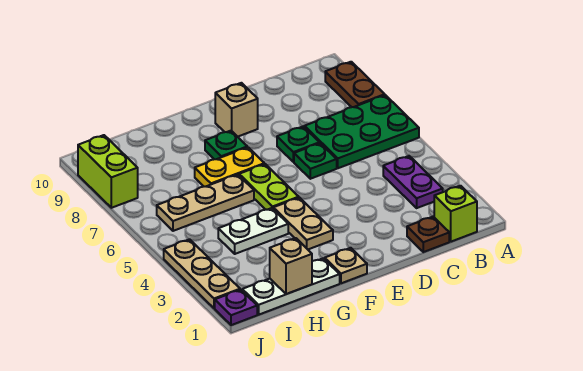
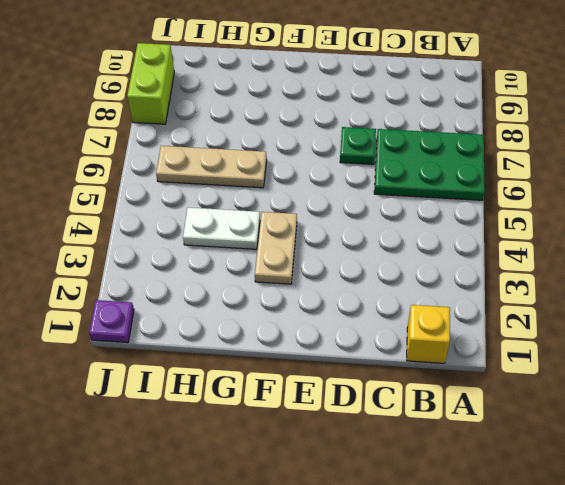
yellow brick B1 level 1 -> lime brick B1 level 1
none -> brown plate A8:A9 level 1
none -> purple plate B3:B4 level 1
none -> brown plate C1 level 1

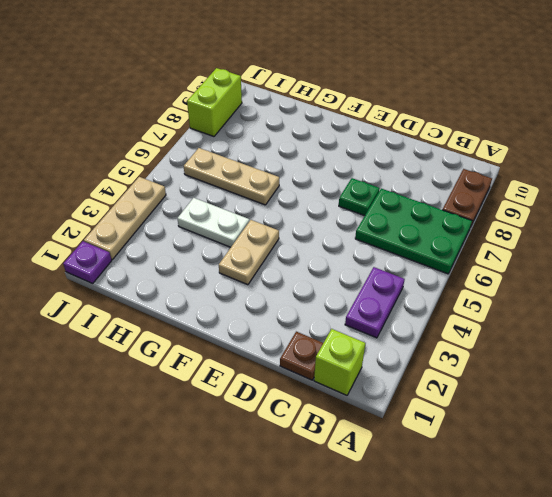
none -> green plate D6 level 1
none -> tan brick E9 level 1
none -> tan plate F1 level 1

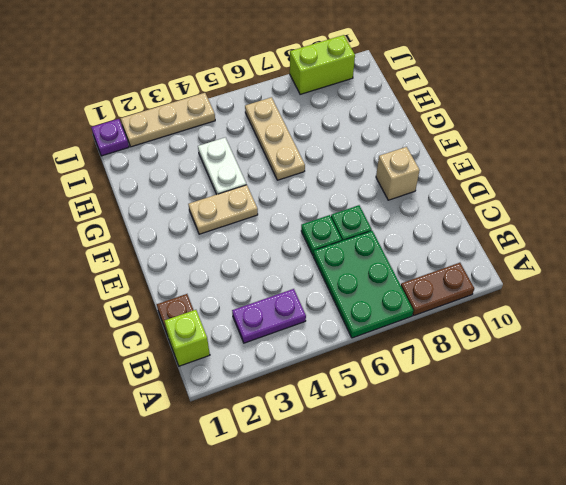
none -> tan plate F1 level 1
none -> lime plate F5:F6 level 1
none -> yellow plate F7:G7 level 1

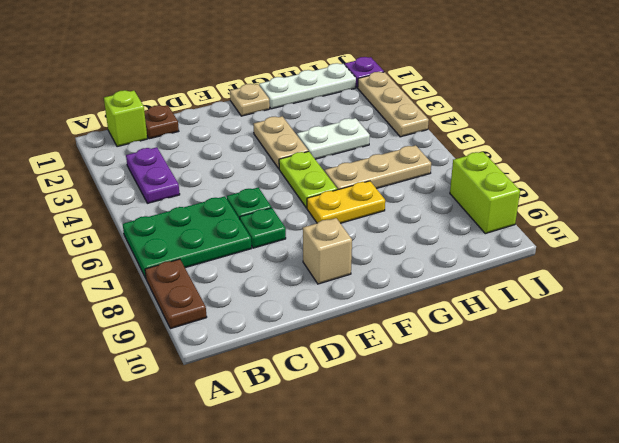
none -> green plate F8 level 1
none -> tan brick H1 level 2

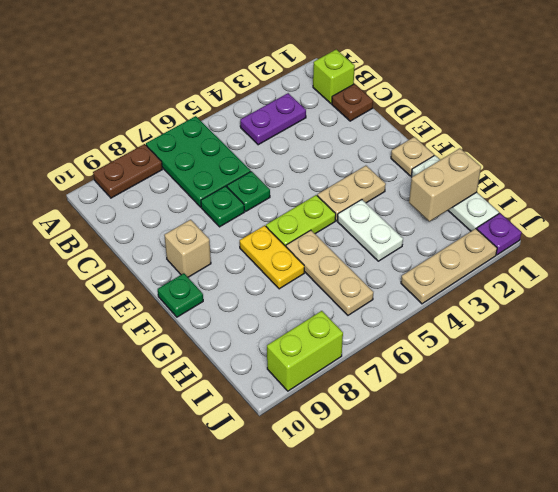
green plate F10 level 1 -> green plate F8 level 1
tan brick H1:H2 level 2 -> tan brick H1 level 2

